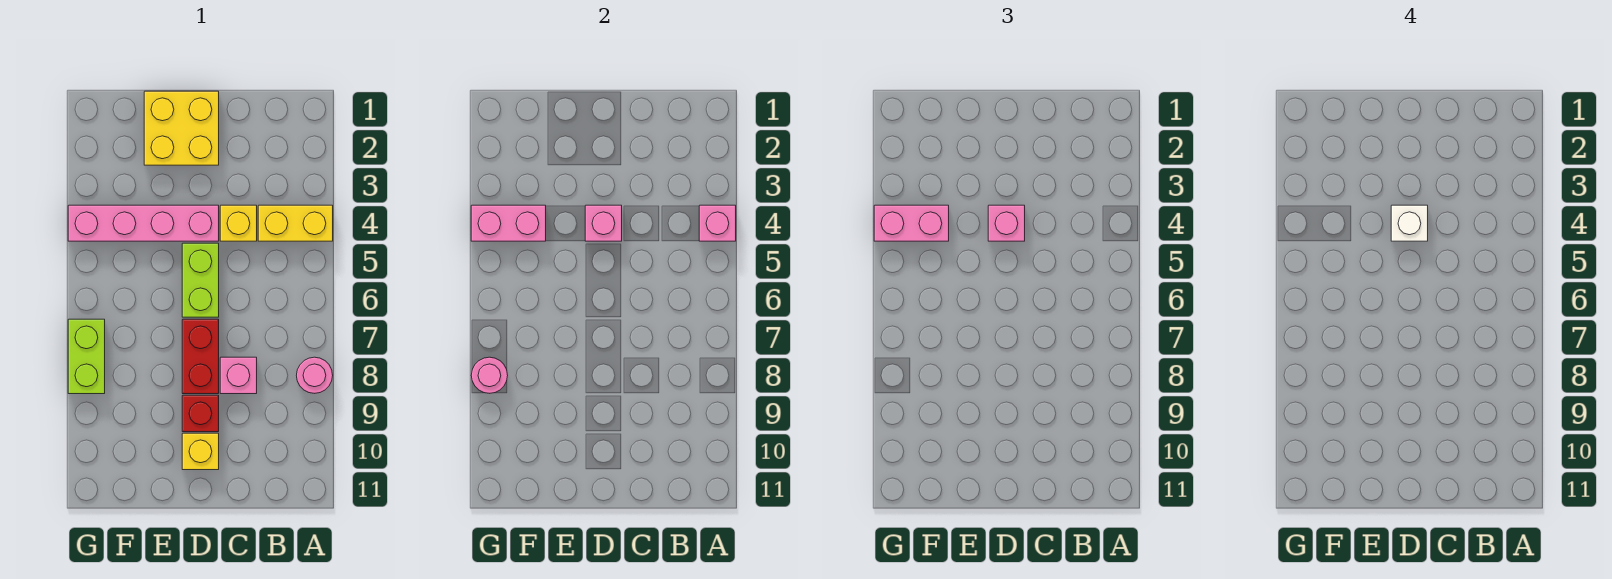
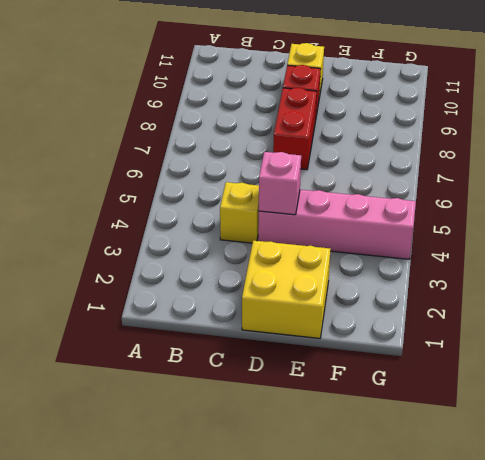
none -> yellow brick A4:B4 level 1
none -> pink round brick A8 level 1
none -> pink brick C8 level 1

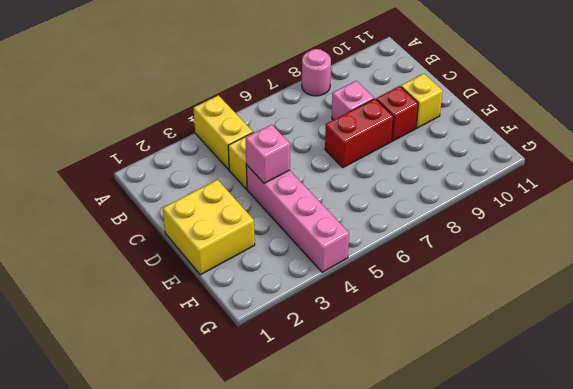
none -> lime brick D5:D6 level 1
none -> lime brick G7:G8 level 1
none -> pink brick A4 level 2

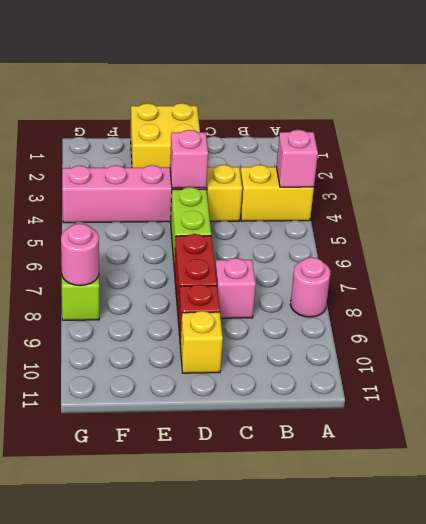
none -> pink brick F4:G4 level 2
none -> pink brick D4 level 3
none -> pink brick F4:G4 level 3

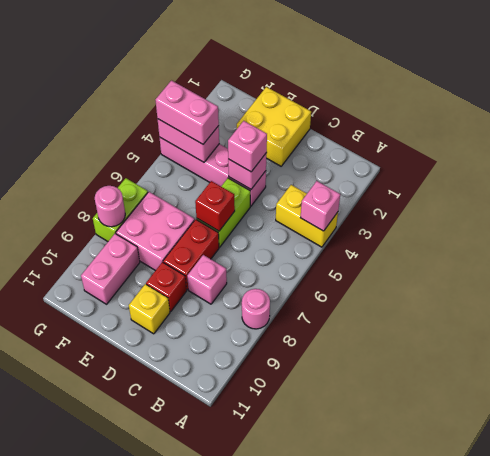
red brick D6 level 2 -> none
pink brick E7:F8 level 1 -> none
pink brick F9:F10 level 1 -> none
none -> yellow brick C4 level 1
none -> white brick D4 level 4

